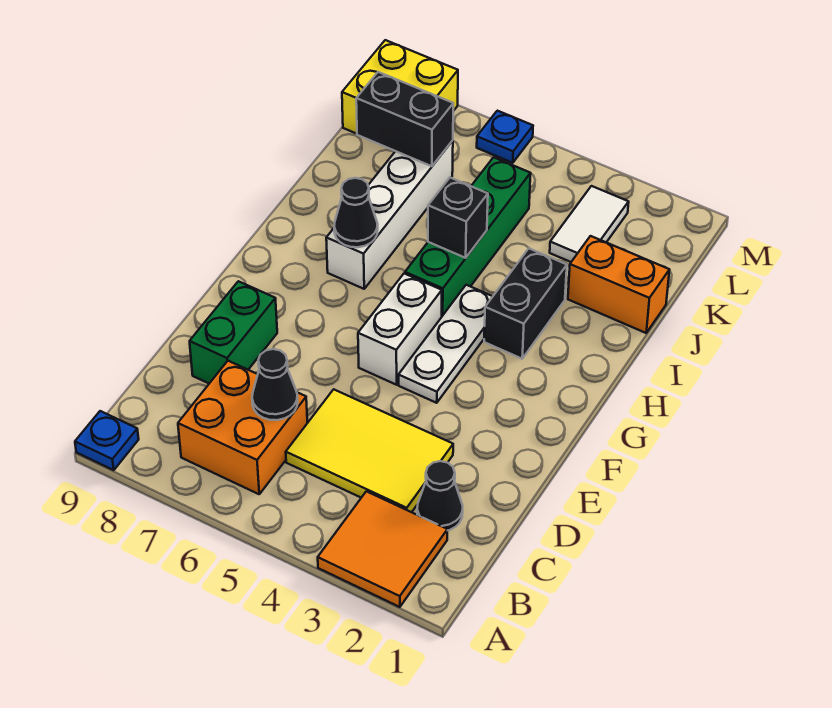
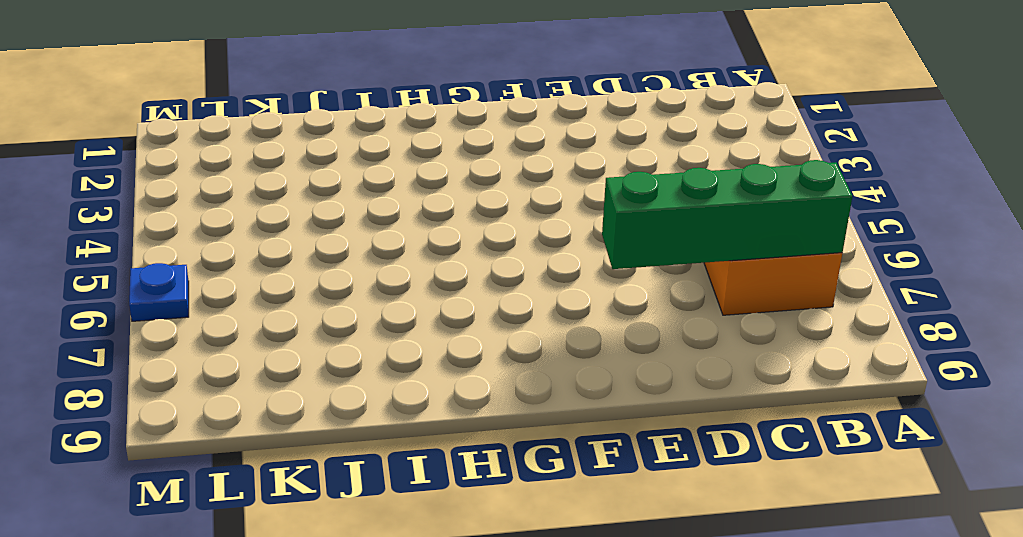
green brick B7:E7 level 2 -> green brick H5:K5 level 1
none -> orange tile A2:B3 level 1
none -> blue plate A9 level 1
none -> black cone C2 level 1

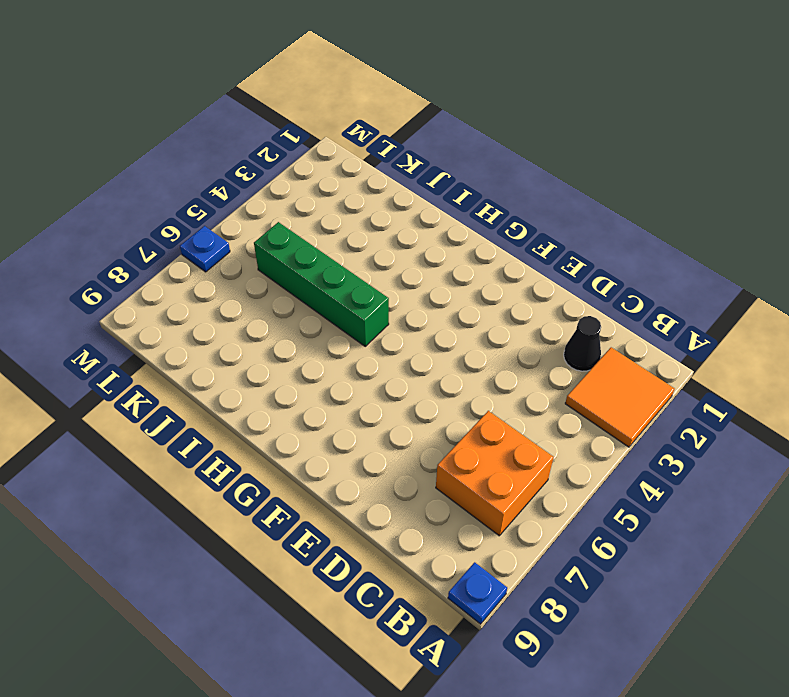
none -> yellow tile C3:D5 level 1
none -> green brick D8:E8 level 1
none -> white plate F4:H4 level 1

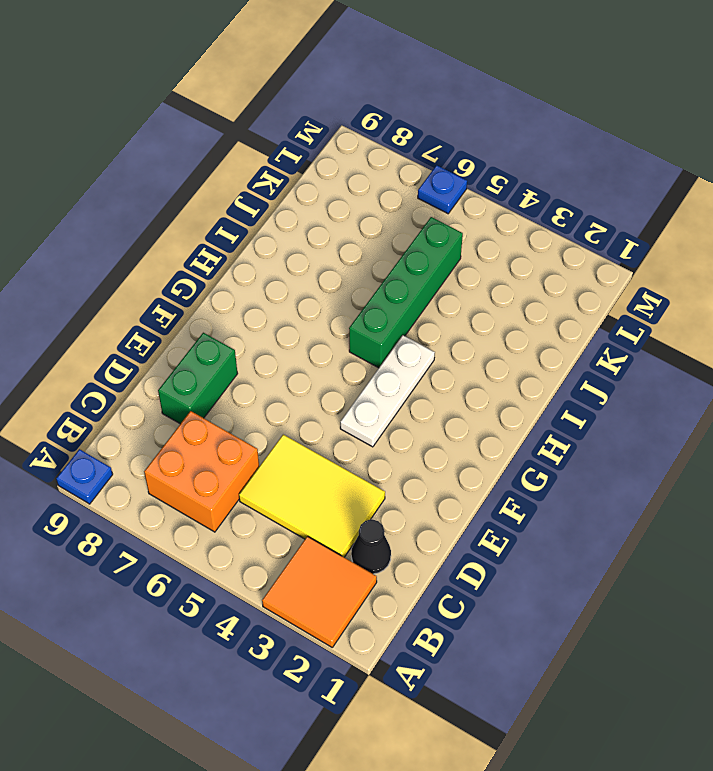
none -> white brick F5:G5 level 1
none -> black brick H3:I3 level 1
none -> white brick H7:K7 level 1

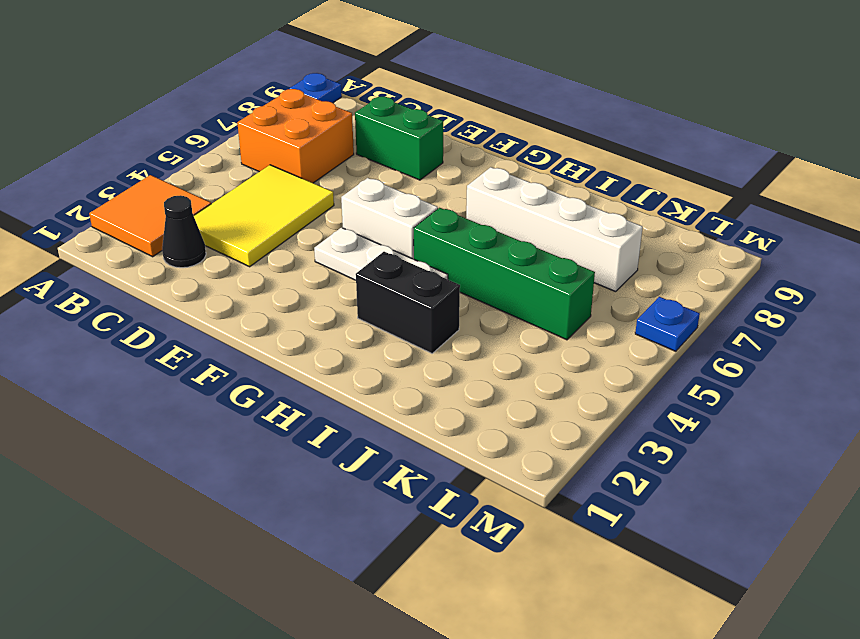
none -> orange brick J1:J2 level 1
none -> white tile K3:L3 level 1
none -> yellow brick L8:M9 level 1

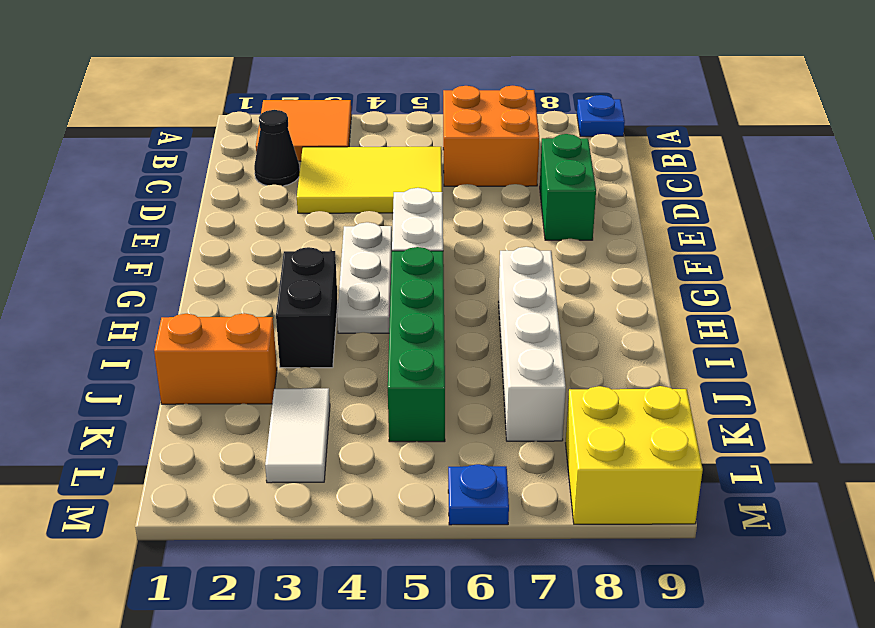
none -> black cone C6 level 2
none -> black cone H7 level 2
none -> black brick I5 level 2

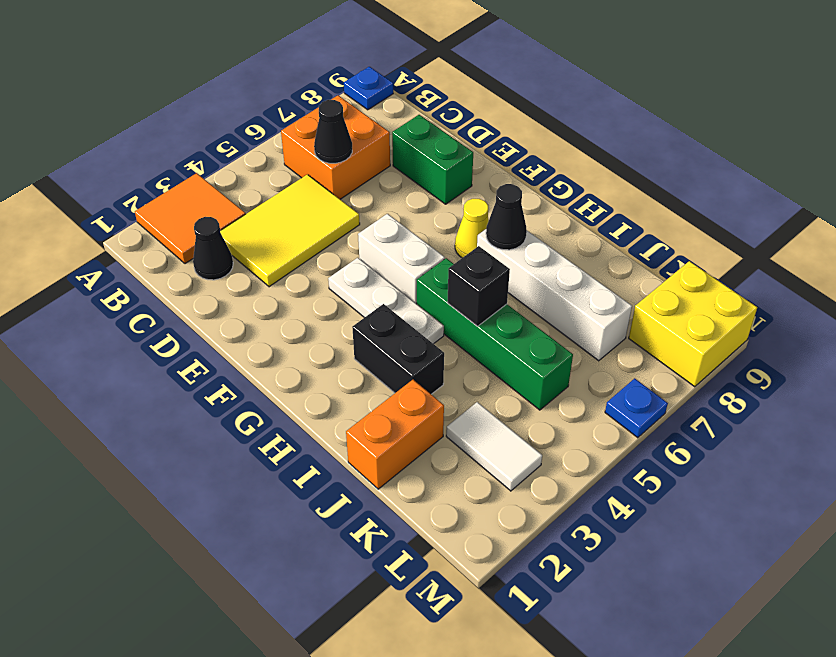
yellow cone G7 level 1 -> none
none -> black brick K7:K8 level 2

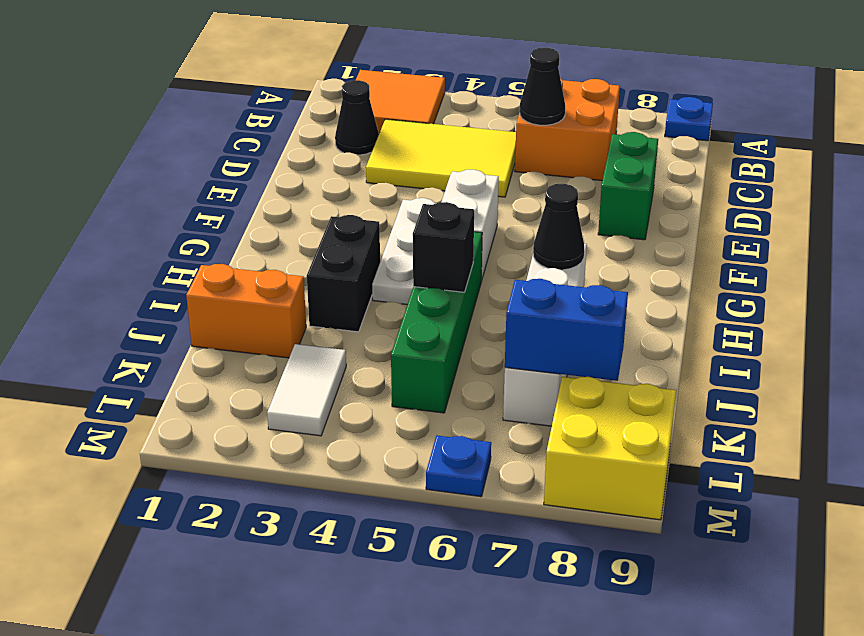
blue brick K7:K8 level 2 -> black brick K7:K8 level 2

